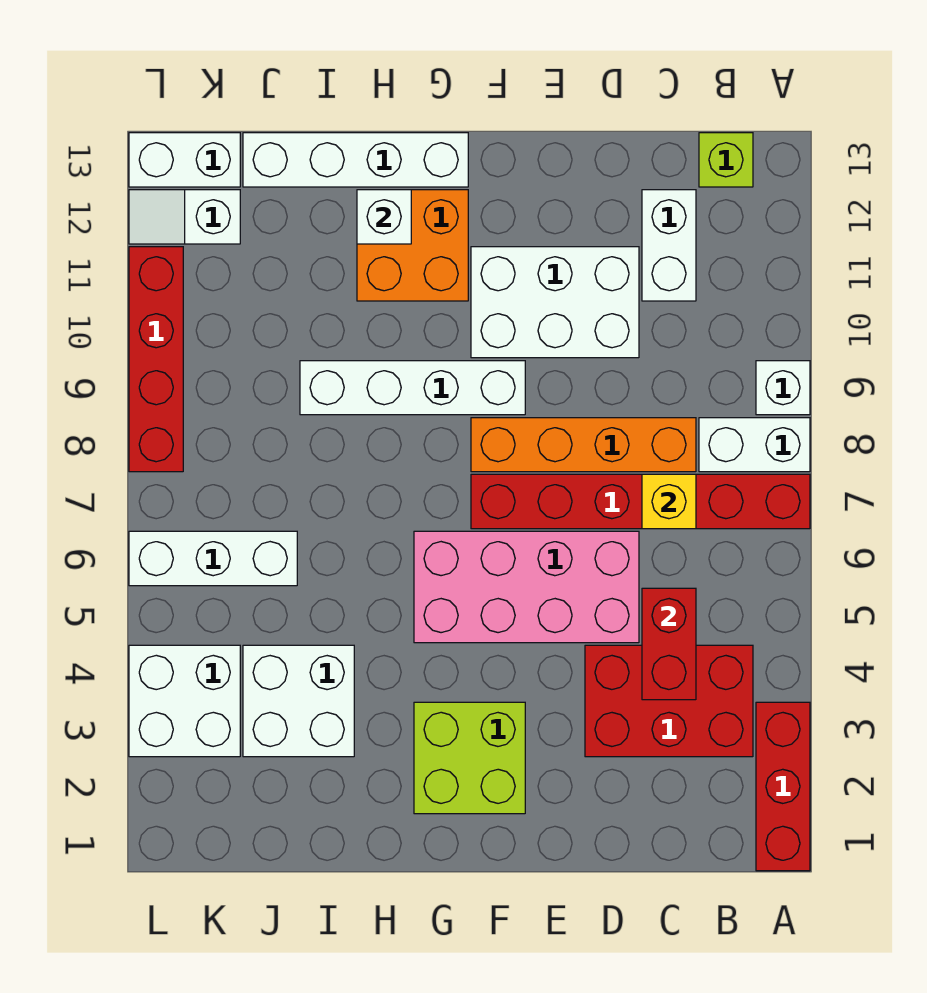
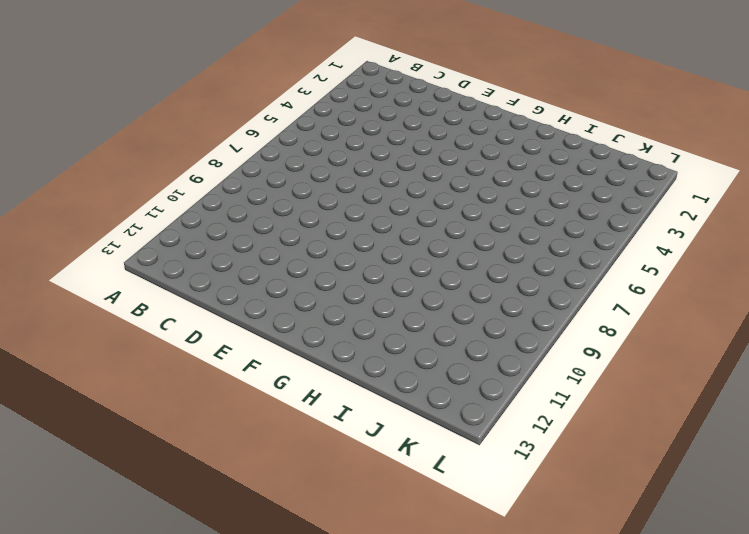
none -> red brick A1:A3 level 1
none -> red brick A7:F7 level 1
none -> white brick A8:B8 level 1

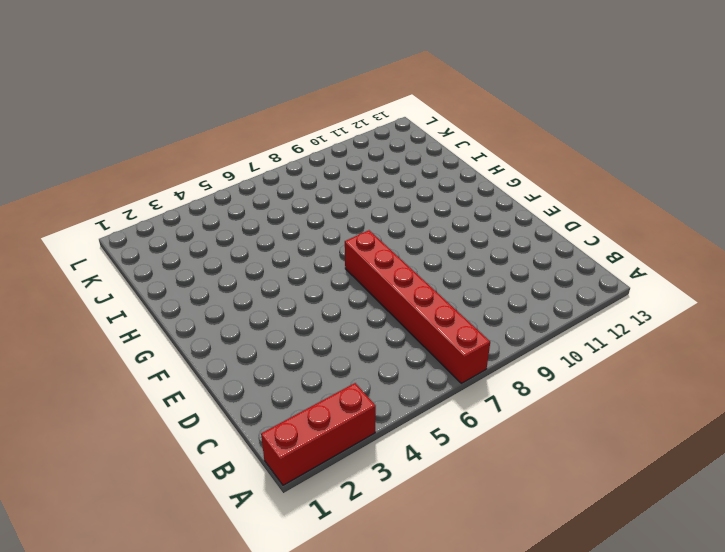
none -> white brick A8:B8 level 1
none -> white brick A9 level 1
none -> red brick B3:D4 level 1

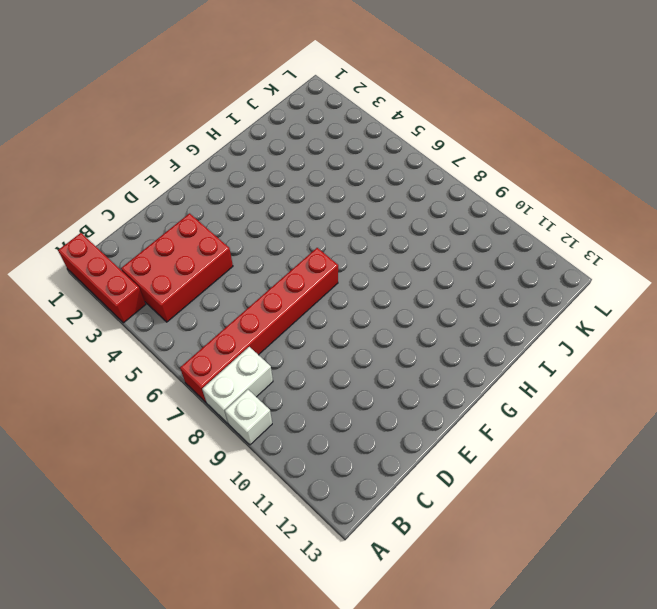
none -> lime brick B13 level 1
none -> orange brick C8:F8 level 1
none -> white brick C11:C12 level 1

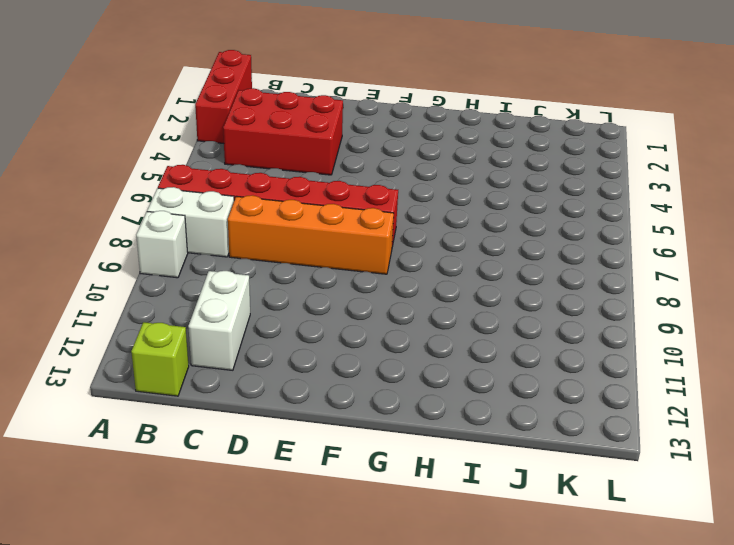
none -> pink brick D5:G6 level 1
none -> white brick D10:F11 level 1
none -> lime brick F2:G3 level 1

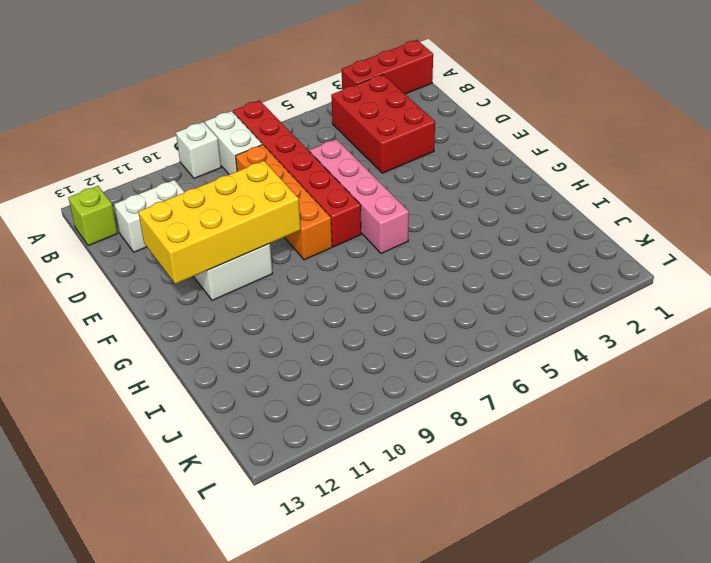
pink brick D6:G6 level 1 -> pink brick D5:G6 level 1
yellow brick E9:F12 level 2 -> none
none -> lime brick F2:G3 level 1
none -> white brick F9:I9 level 1
none -> orange brick G11:H12 level 1

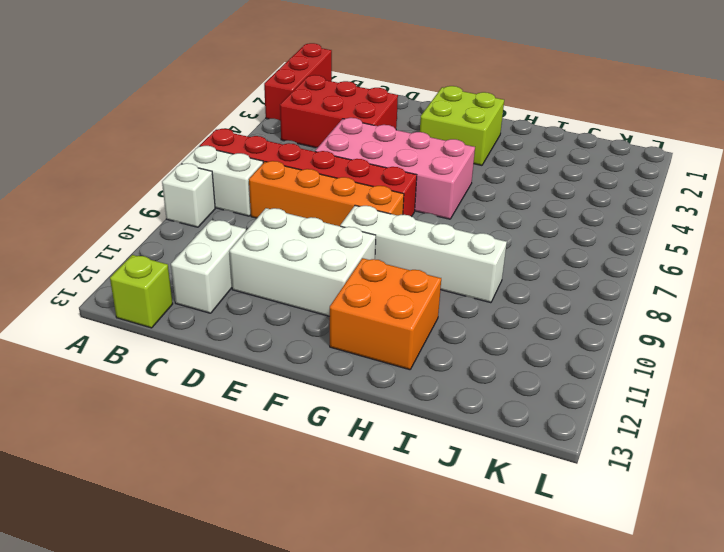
none -> white brick G13:J13 level 1
none -> white brick I3:J4 level 1
none -> white brick J6:L6 level 1

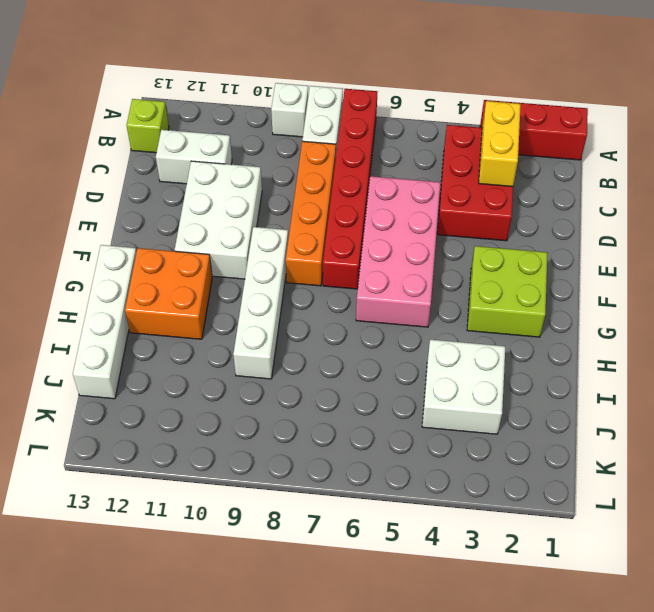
yellow brick B3:C3 level 2 -> none
none -> white brick J6:L6 level 1
none -> white brick K3:L4 level 1
none -> white slope K12:L12 level 1 top K

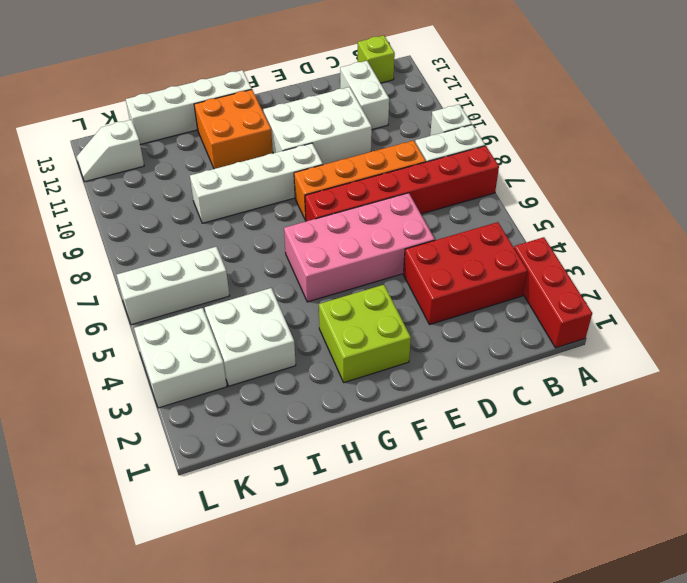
none -> white brick K13:L13 level 1
none -> red brick L8:L11 level 1
none -> red brick C4:C5 level 2

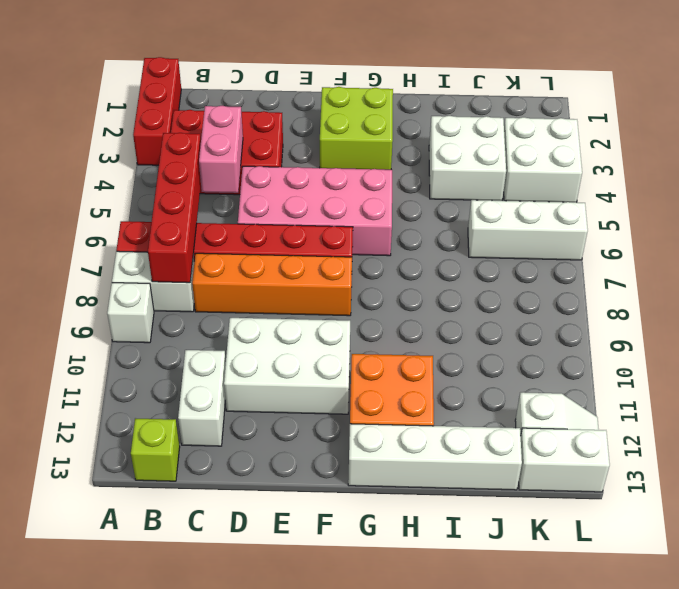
red brick B5:B8 level 2 -> red brick L8:L11 level 1
pink brick C4:C5 level 2 -> red brick C4:C5 level 2
none -> white brick F9:I9 level 1
none -> yellow brick C7 level 2
none -> white brick H12 level 2

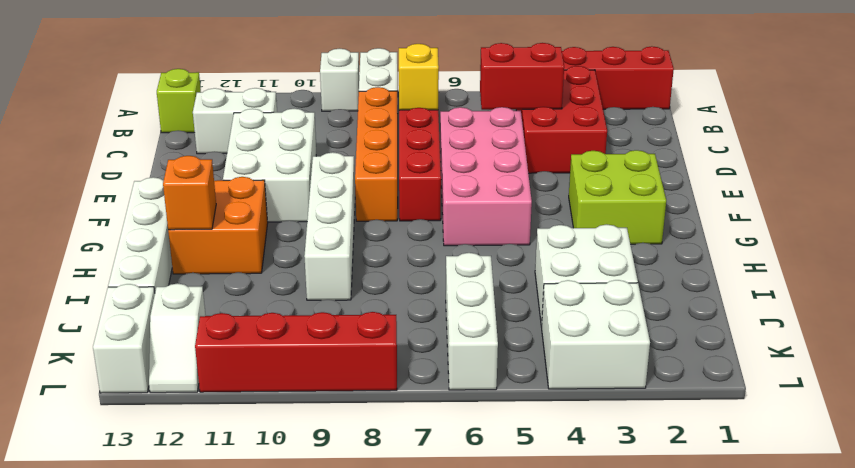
orange brick H12 level 2 -> white brick H12 level 2

